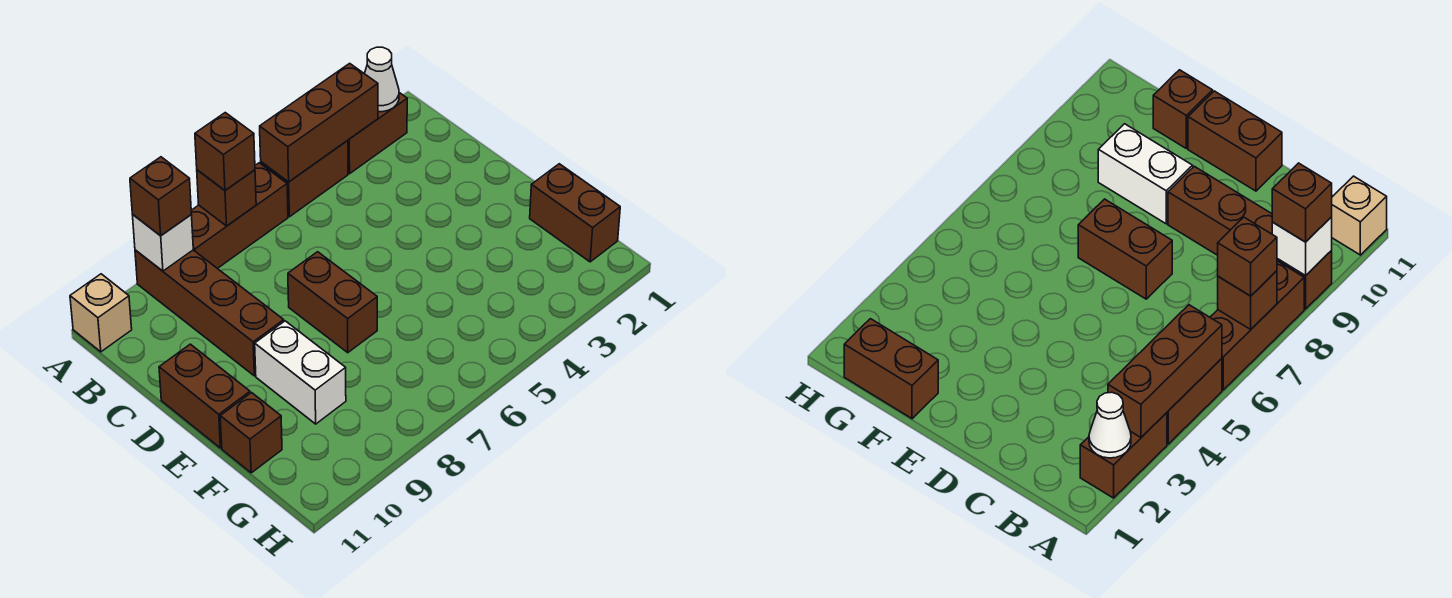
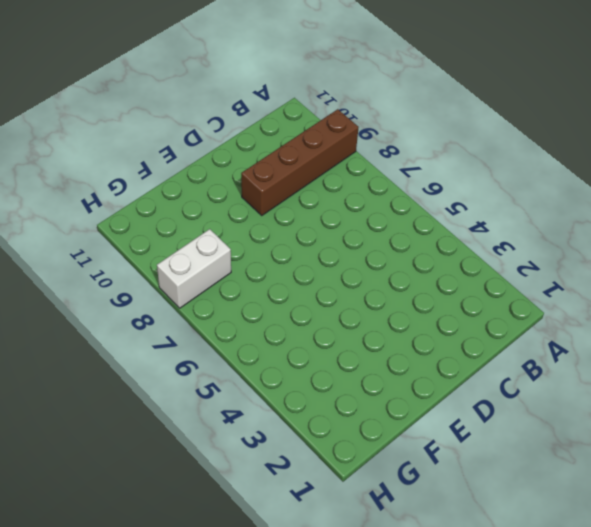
white brick G8:H8 level 1 -> white brick E9:F9 level 1
none -> brown brick A2:A3 level 1
none -> brown brick A4:A5 level 1
none -> brown brick A6:A8 level 1

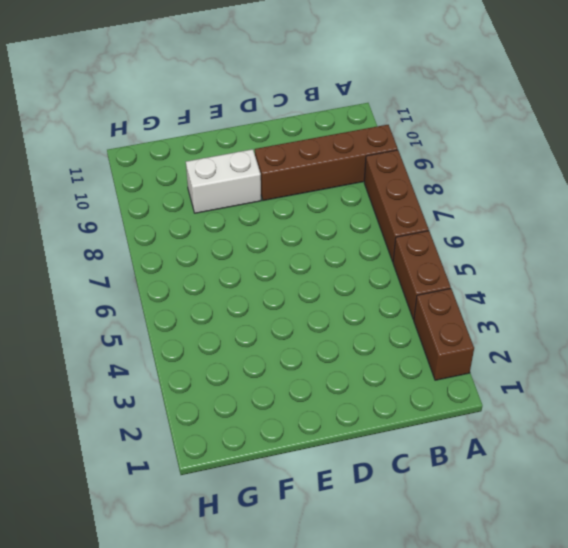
none -> tan brick A11 level 1
none -> brown brick D7:E7 level 1
none -> brown brick D11:E11 level 1

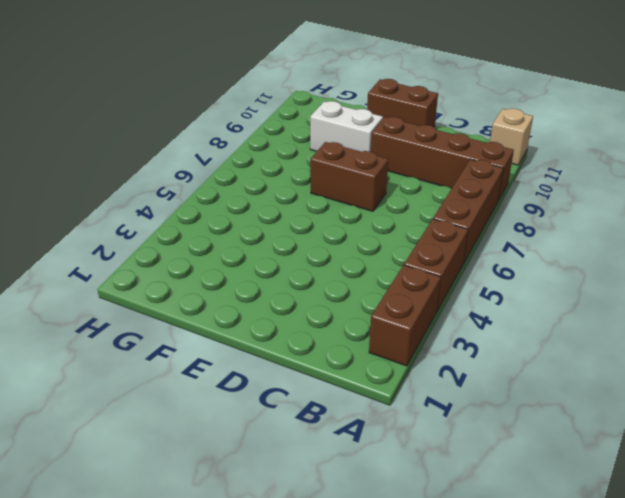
none -> brown brick F1:G1 level 1
none -> brown brick F11 level 1
none -> white cone A2 level 2

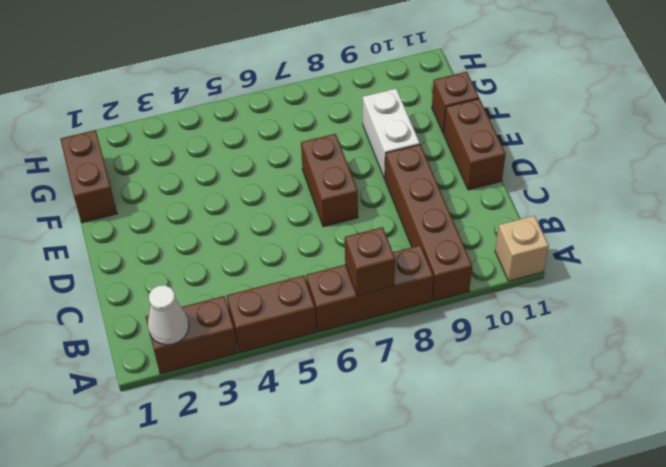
none -> brown brick A3:A5 level 2
none -> white brick A9 level 2
none -> brown brick A7 level 3

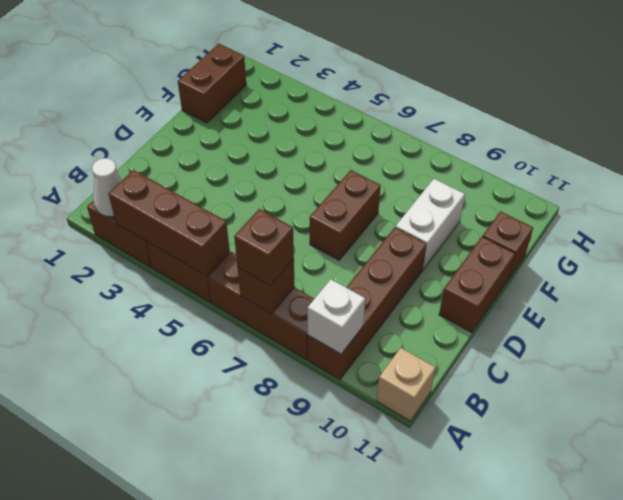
none -> brown brick A9 level 3

